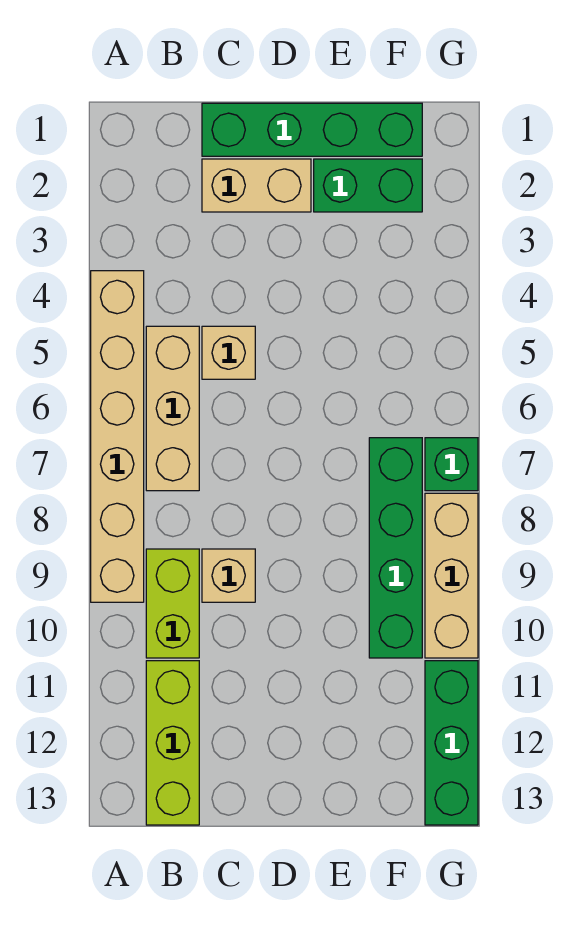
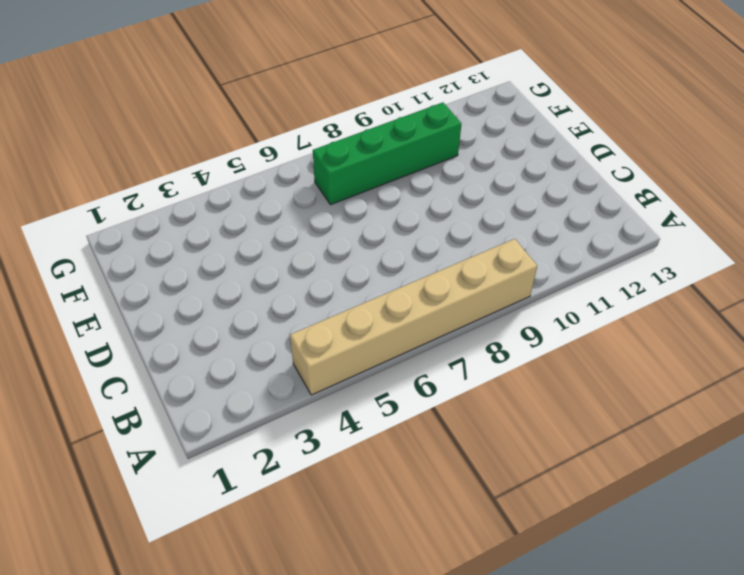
none -> tan brick B5:B7 level 1
none -> lime brick B9:B10 level 1
none -> lime brick B11:B13 level 1

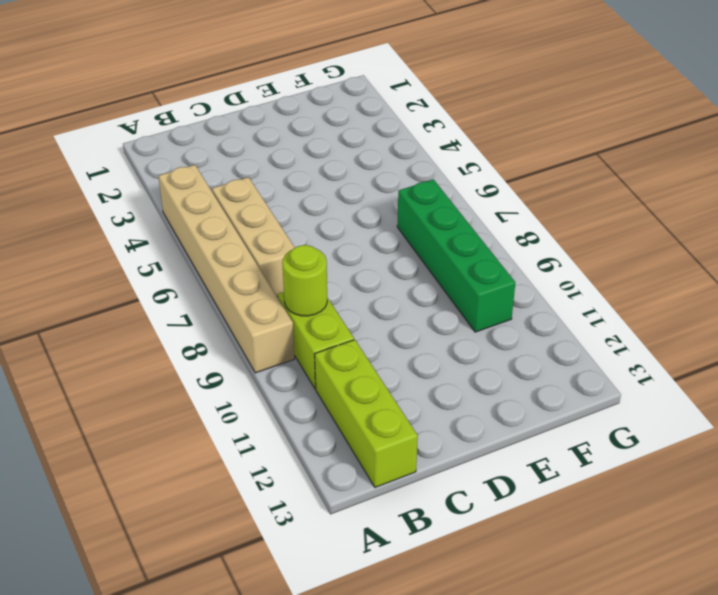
lime round brick B9 level 2 -> none
none -> green brick C1:F1 level 1
none -> tan brick C2:D2 level 1
none -> tan brick C5 level 1

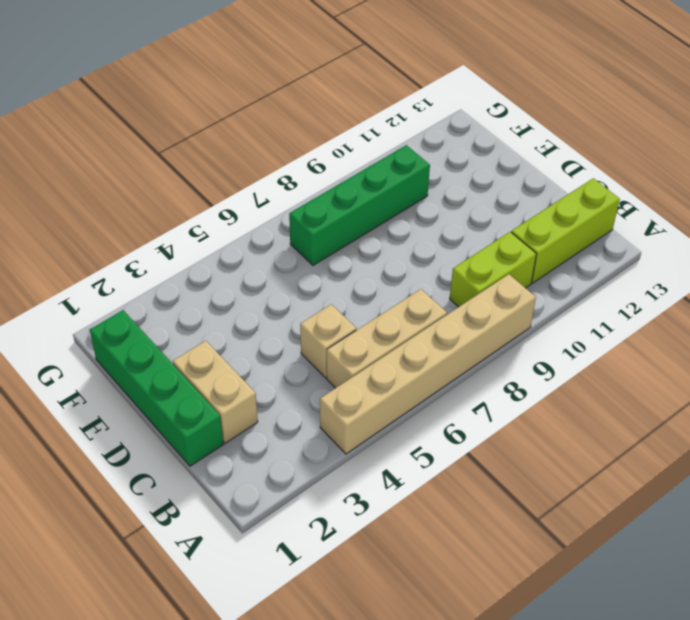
none -> tan brick C9 level 1
none -> green brick E2:F2 level 1
none -> green brick G7 level 1

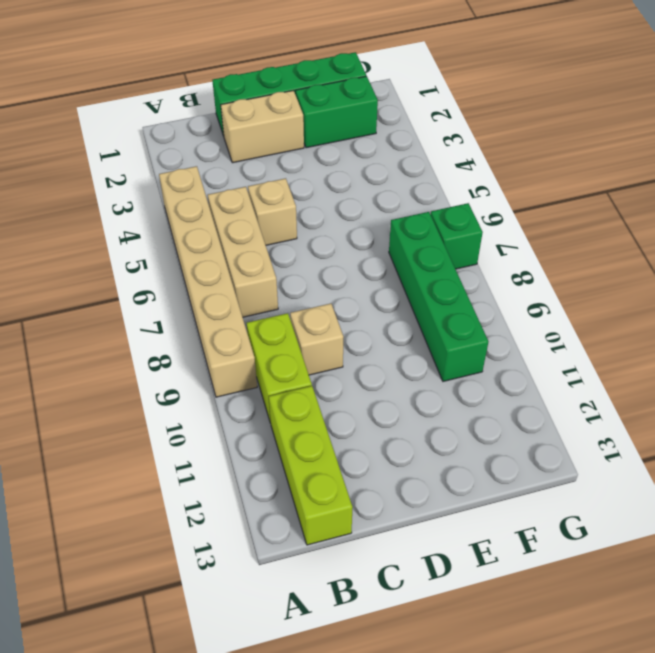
none -> tan brick G8:G10 level 1
none -> green brick G11:G13 level 1

